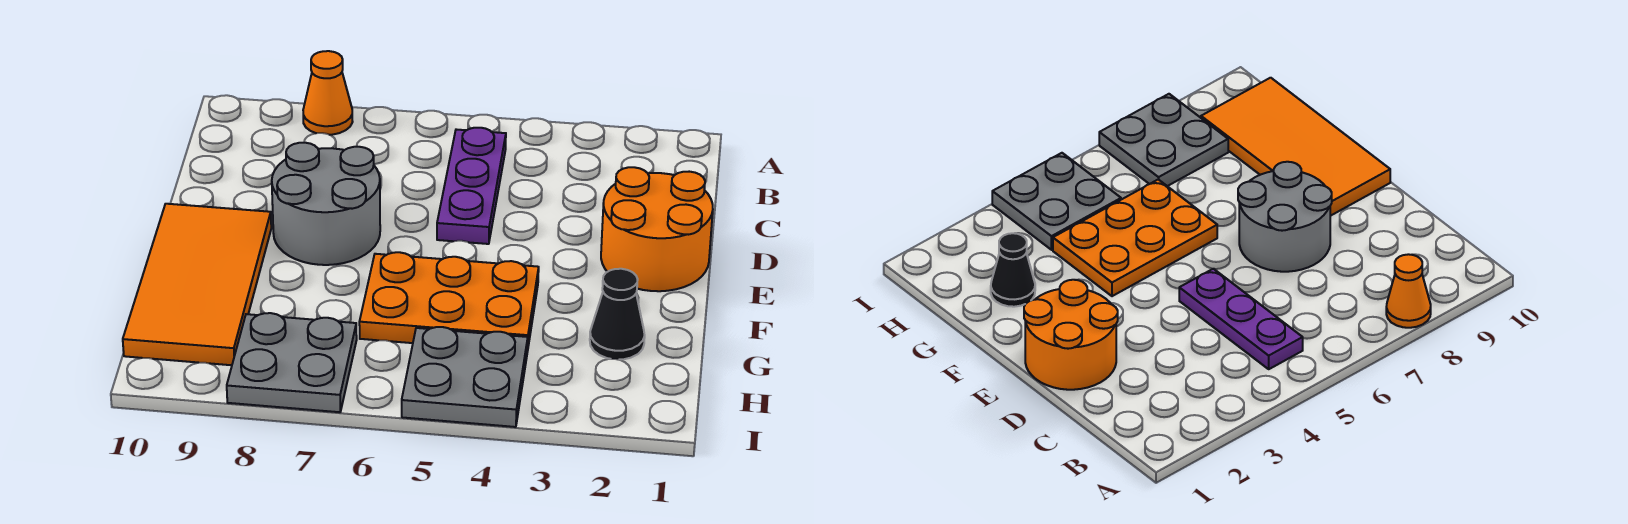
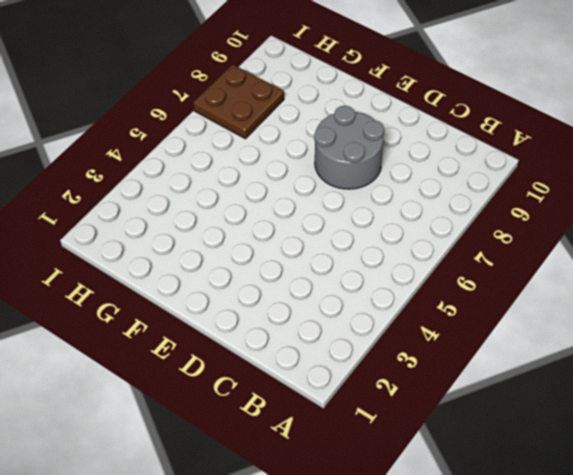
brown plate H7:I8 level 1 -> grey plate H7:I8 level 1
none -> orange cone A8 level 1
none -> purple plate B5:D5 level 1

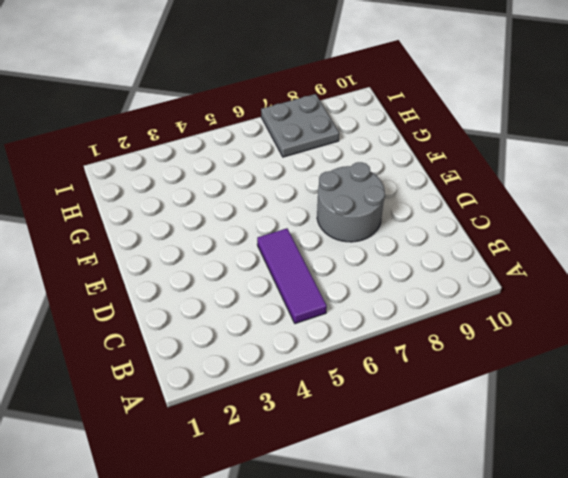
purple tile B5:D5 level 1 -> purple plate B5:D5 level 1
none -> orange cone A8 level 1
none -> orange round brick D1:E2 level 1

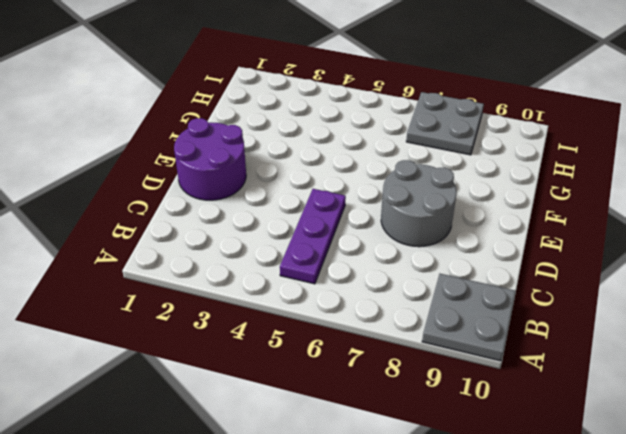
grey plate A9:B10 level 1 -> grey plate H4:I5 level 1
purple round brick D1:E2 level 1 -> orange round brick D1:E2 level 1
none -> orange cone A8 level 1
none -> orange tile E9:H10 level 1

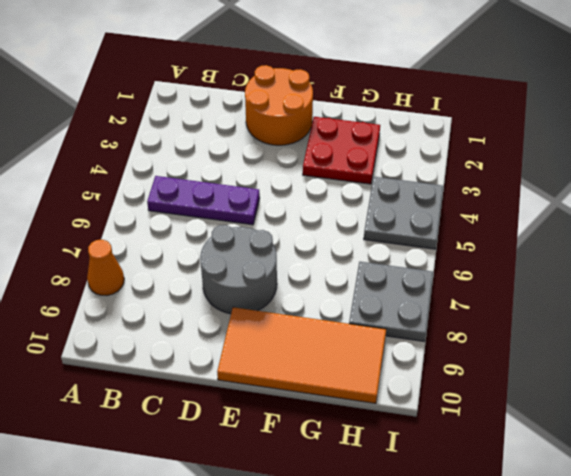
red plate F2:G3 level 1 -> black cone G2 level 1
none -> orange plate F4:G6 level 1

